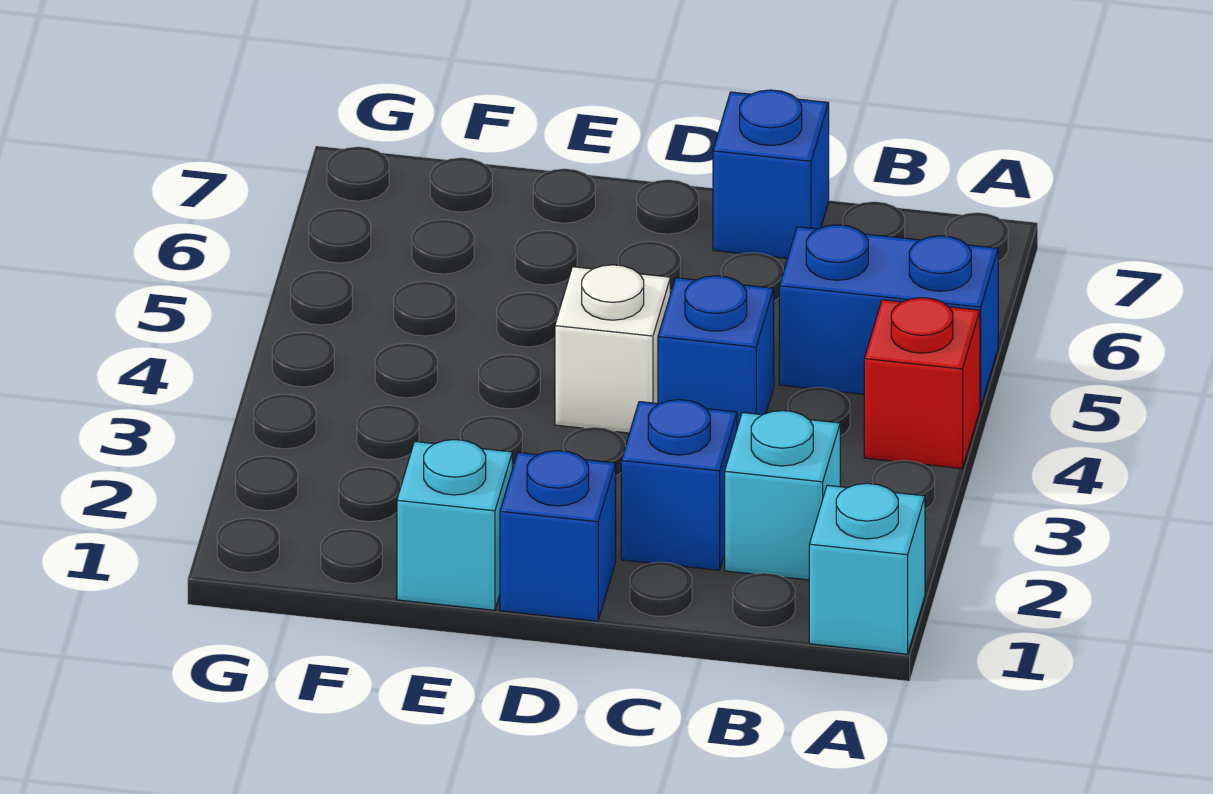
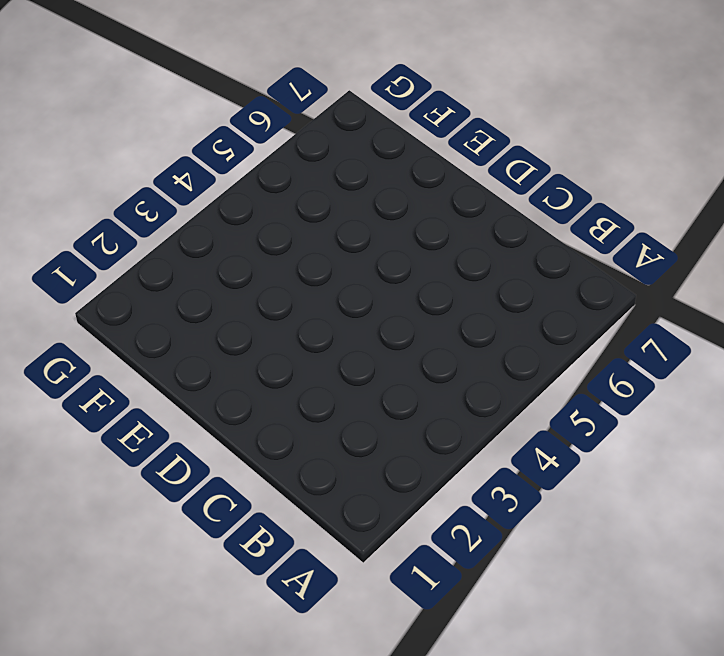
none -> cyan brick A1 level 1
none -> red brick A4 level 1

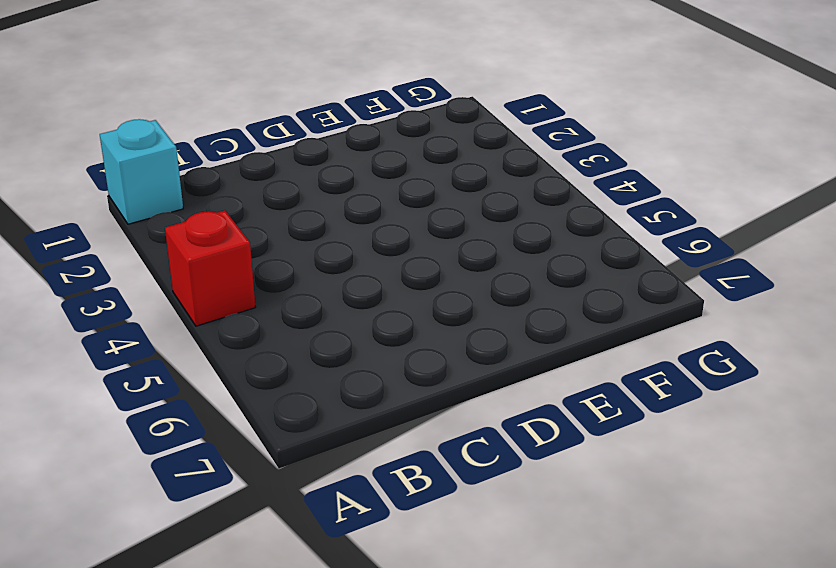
none -> blue brick A5:B5 level 1
none -> cyan brick B2 level 1

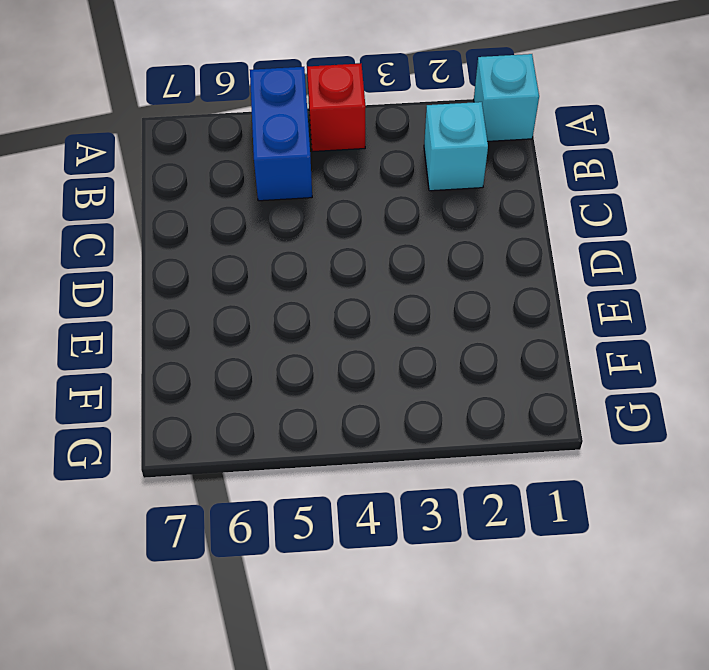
none -> blue brick C2 level 1
none -> blue brick C4 level 1

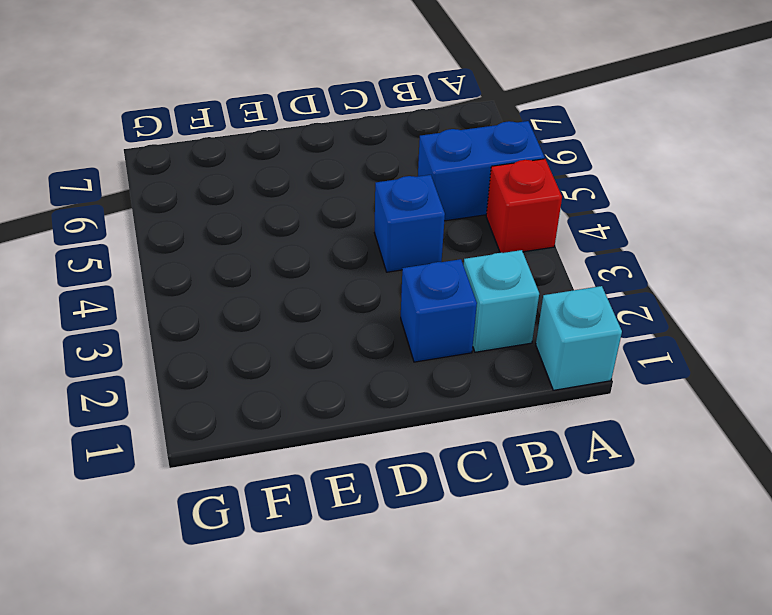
none -> blue brick C7 level 1
none -> blue brick D1 level 1

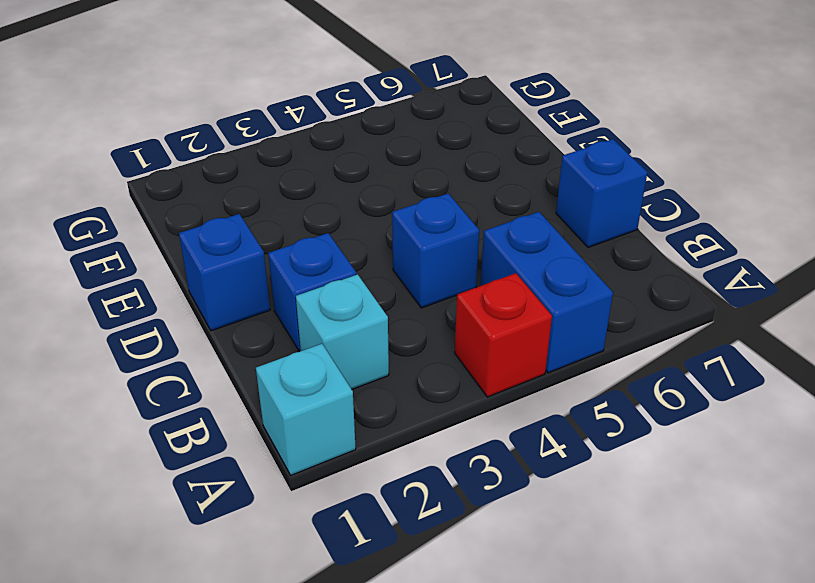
none -> white brick D4 level 1
none -> cyan brick E1 level 1

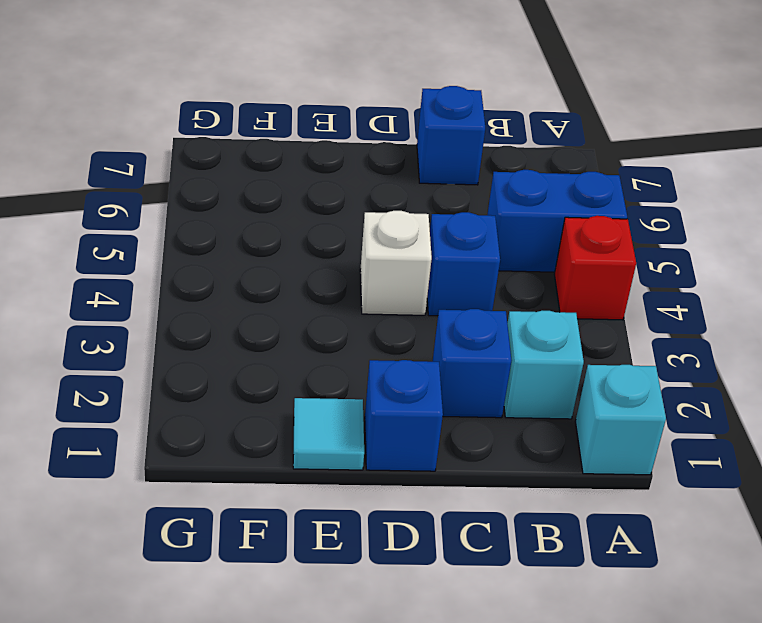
cyan tile E1 level 1 -> cyan brick E1 level 1

